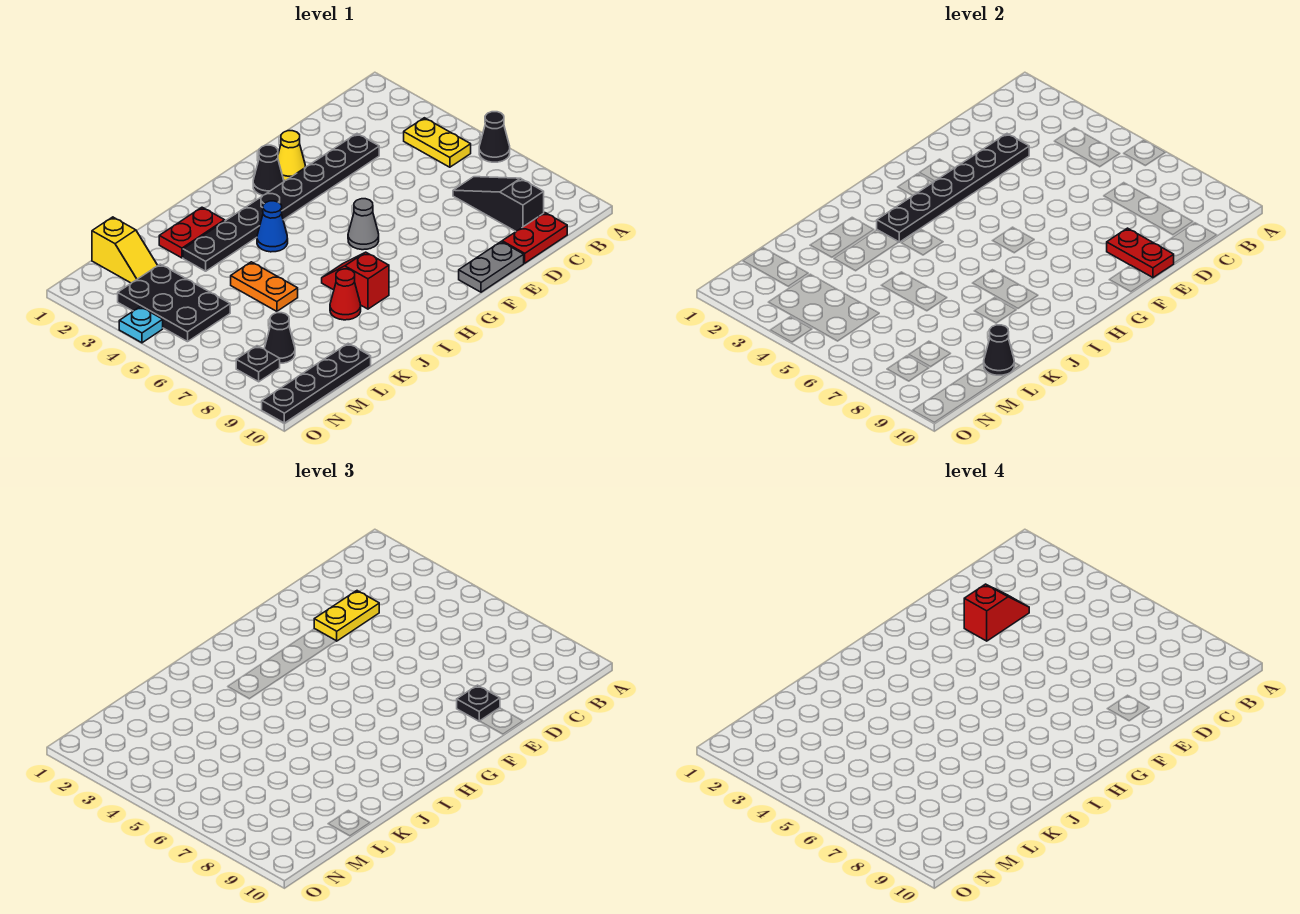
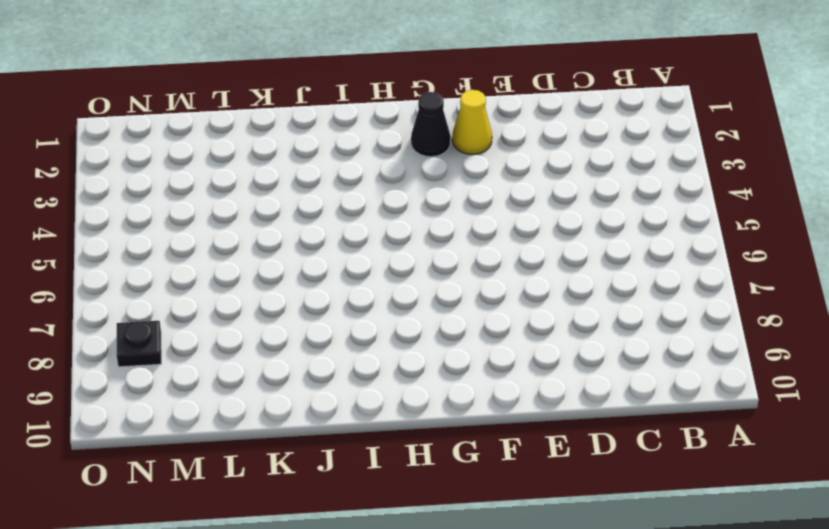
none -> black cone A6 level 1
none -> yellow plate B4:B5 level 1
none -> black slope C7:C9 level 1 top 9

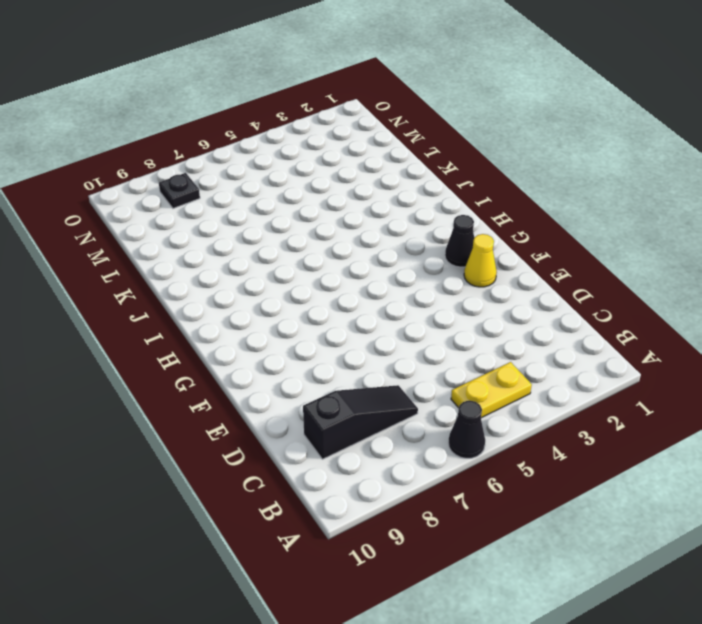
none -> red plate C10:D10 level 1
none -> black plate D3:K3 level 1
none -> grey plate E10:F10 level 1

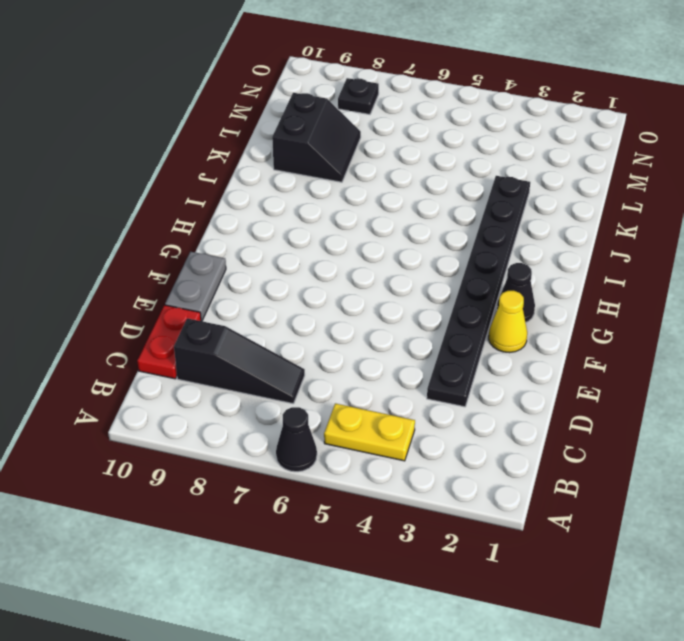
black slope K8:L9 level 1 top 9 -> none
none -> grey cone G6 level 1
none -> blue cone I4 level 1
none -> red slope I7:I8 level 1 top 8

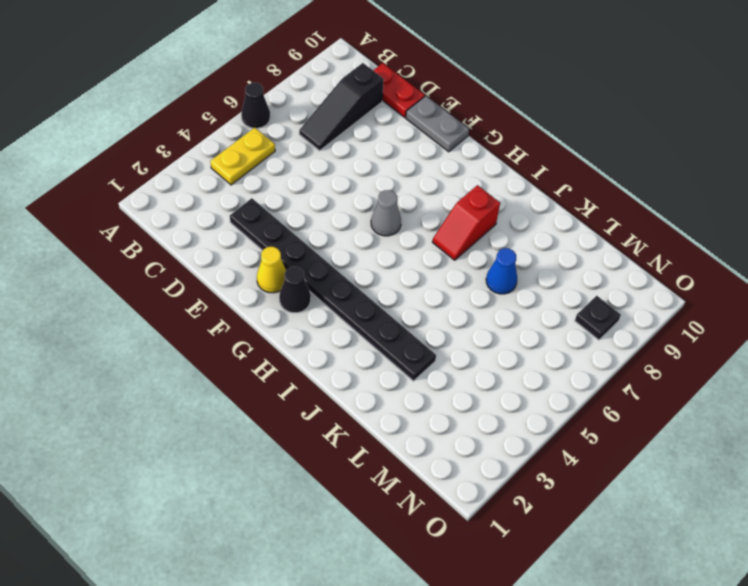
blue cone K7 level 1 -> blue cone I4 level 1
none -> red plate J2:K2 level 1
none -> red cone J8 level 1
none -> orange plate K5:K6 level 1

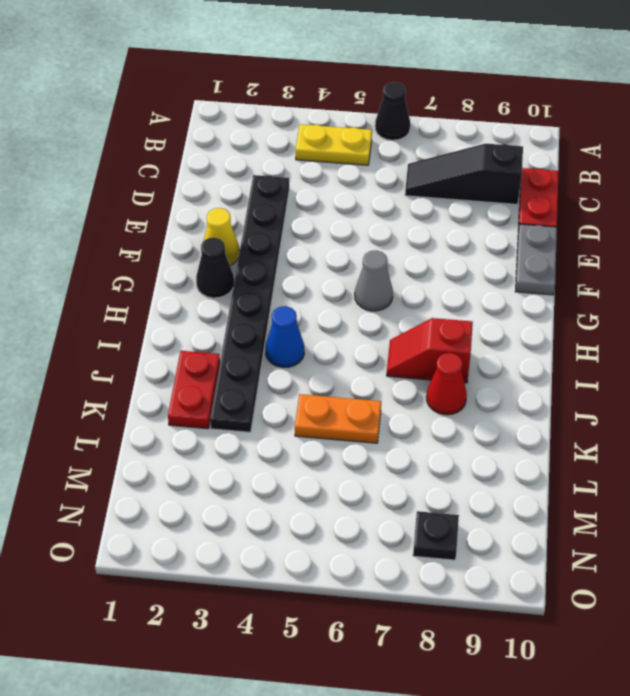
none -> black plate L10:O10 level 1
none -> yellow slope M1:M2 level 1 top 1
none -> black plate M3:N5 level 1

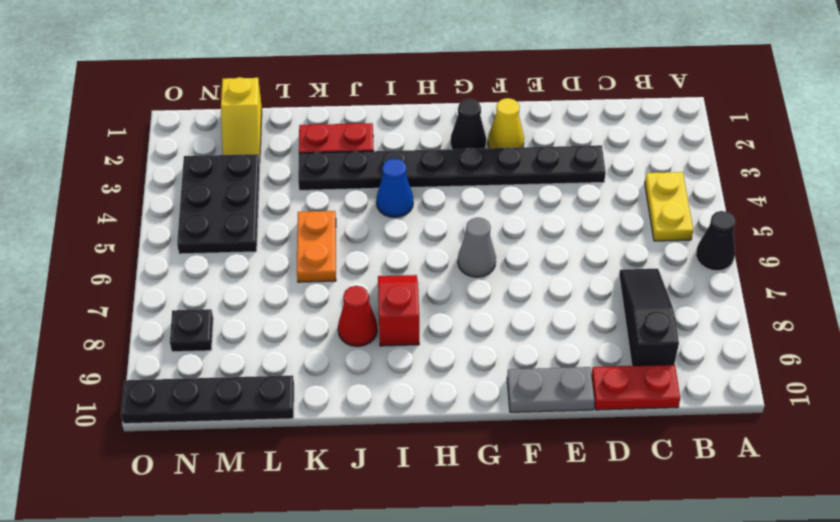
none -> black cone M8 level 1
none -> cyan plate O4 level 1
none -> black plate D3:I3 level 2

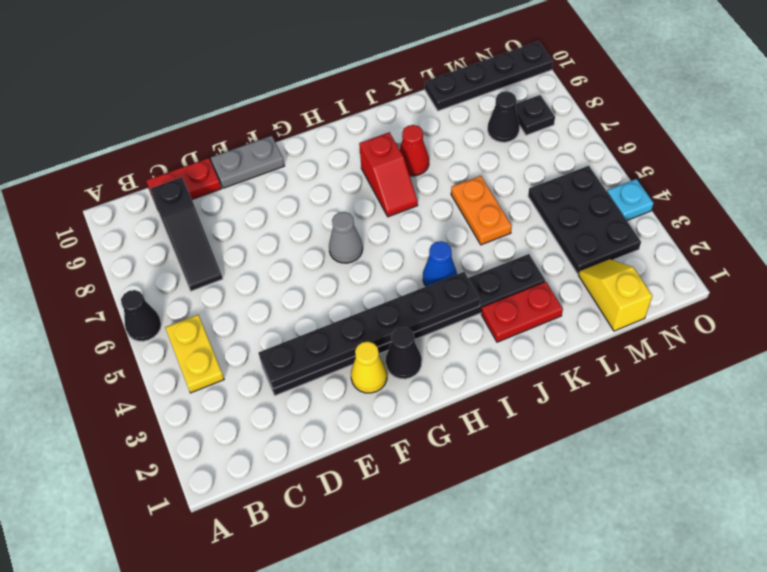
none -> red plate E9:E10 level 2
none -> black cone L10 level 2
none -> yellow plate D3:E3 level 3

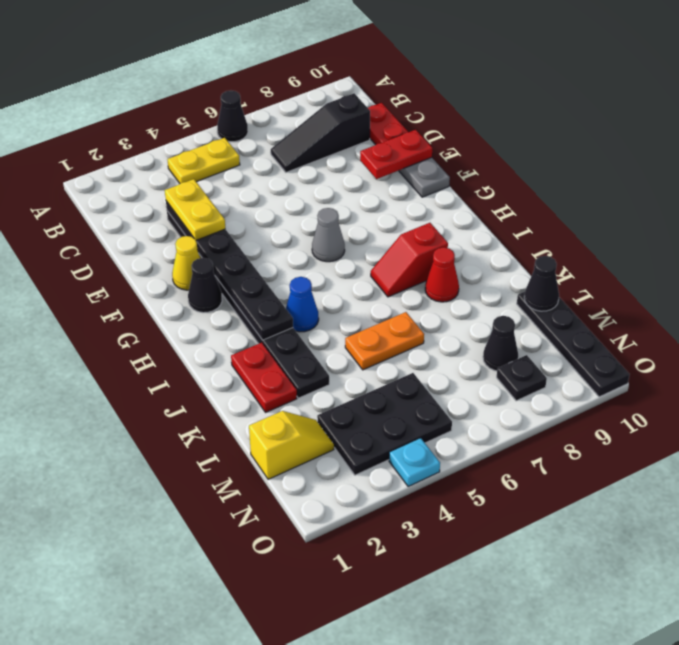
none -> black plate E9 level 3
none -> red slope D3:E3 level 4 top E

